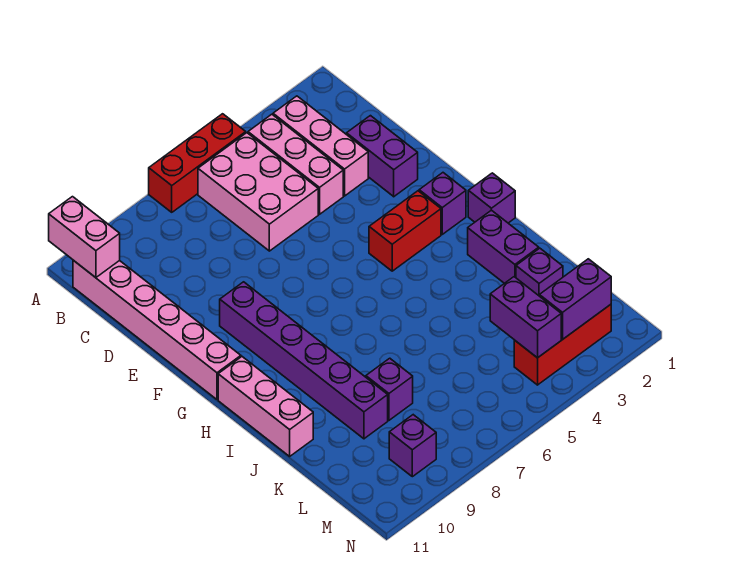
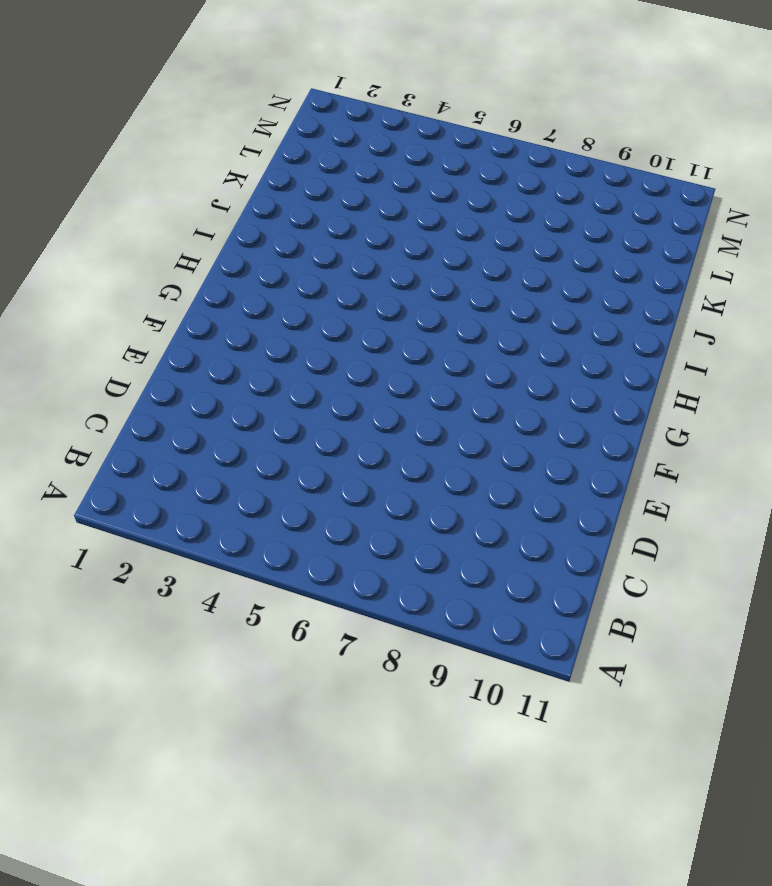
none -> red brick A5:A7 level 1
none -> pink brick B3:D3 level 1
none -> pink brick B4:D4 level 1

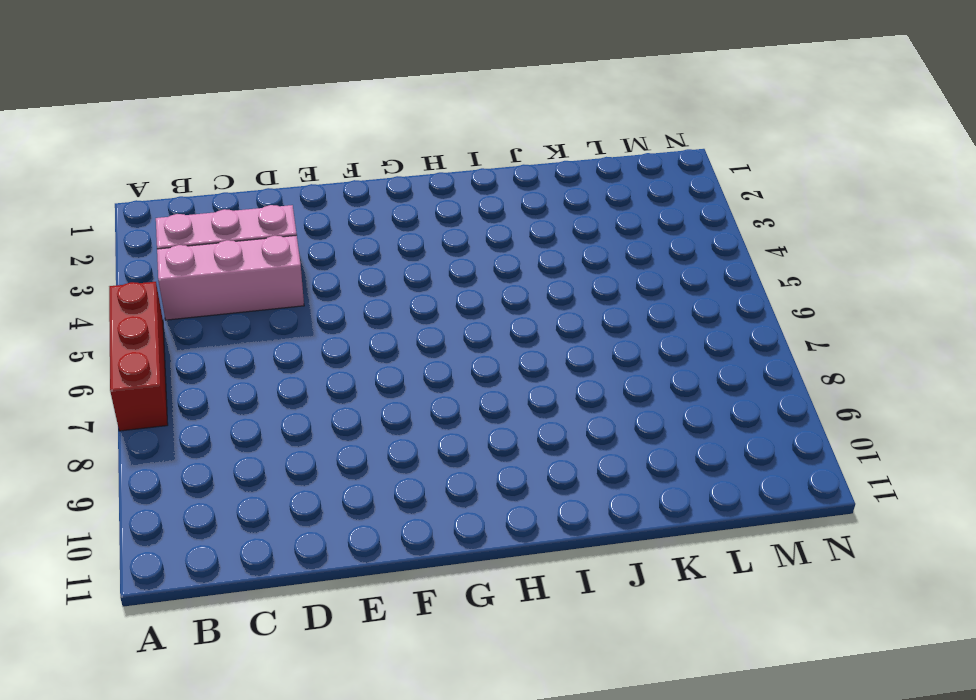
none -> pink brick B5:D6 level 1
none -> pink brick B11:G11 level 1
none -> purple brick D2:E2 level 1

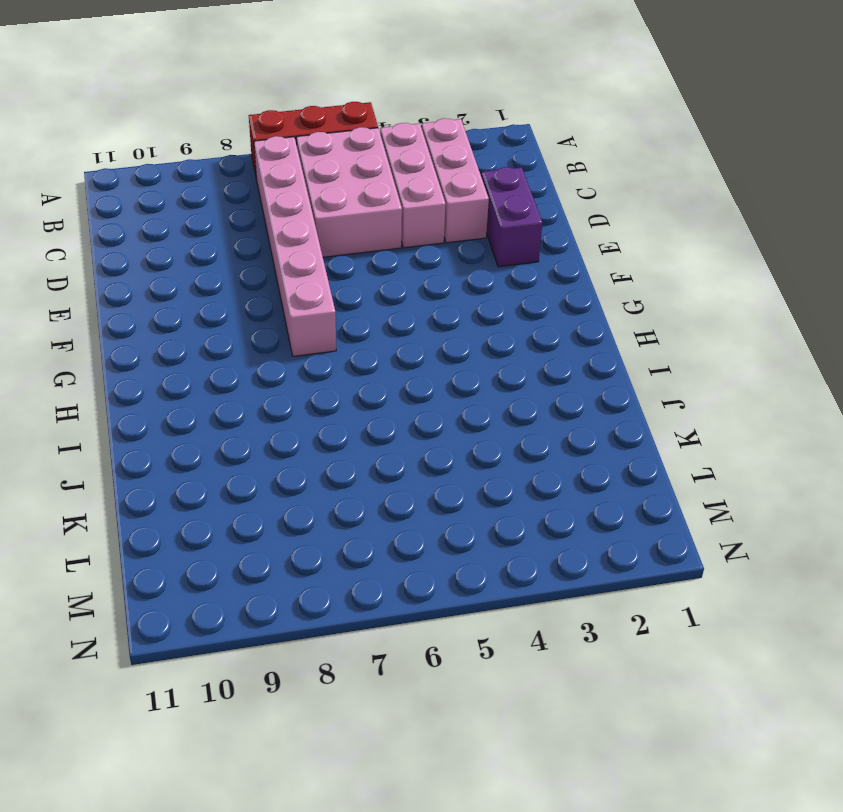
pink brick B7:G7 level 1 -> pink brick B11:G11 level 1
none -> purple brick F9:K9 level 1
none -> purple brick G2 level 1
none -> red brick G3:G4 level 1

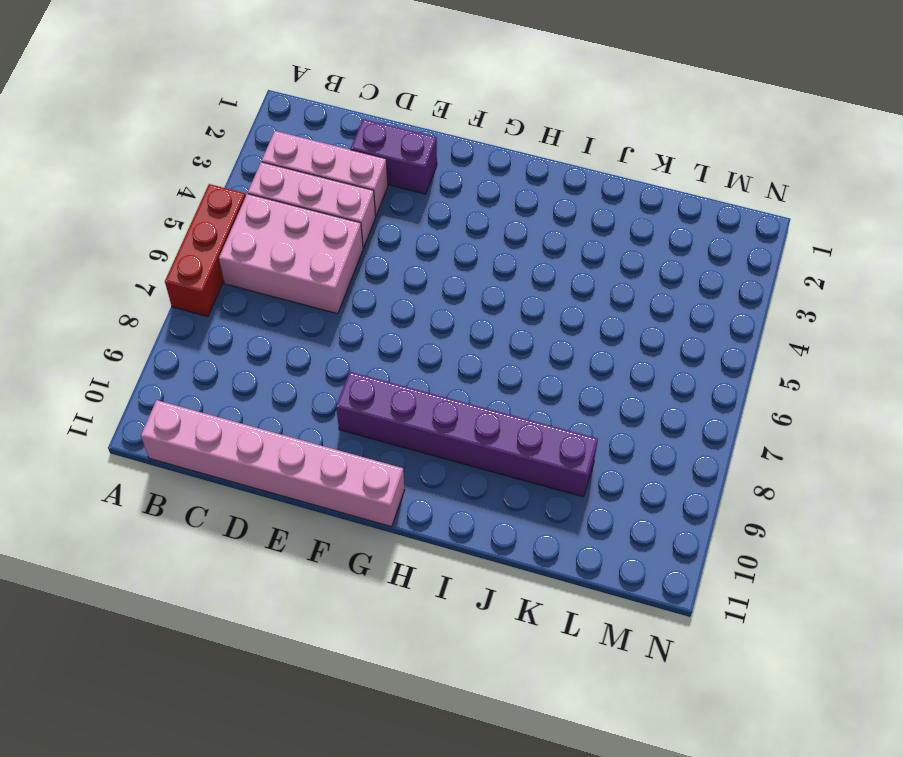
none -> purple brick G2 level 1
none -> red brick G3:G4 level 1
none -> purple brick H1 level 1

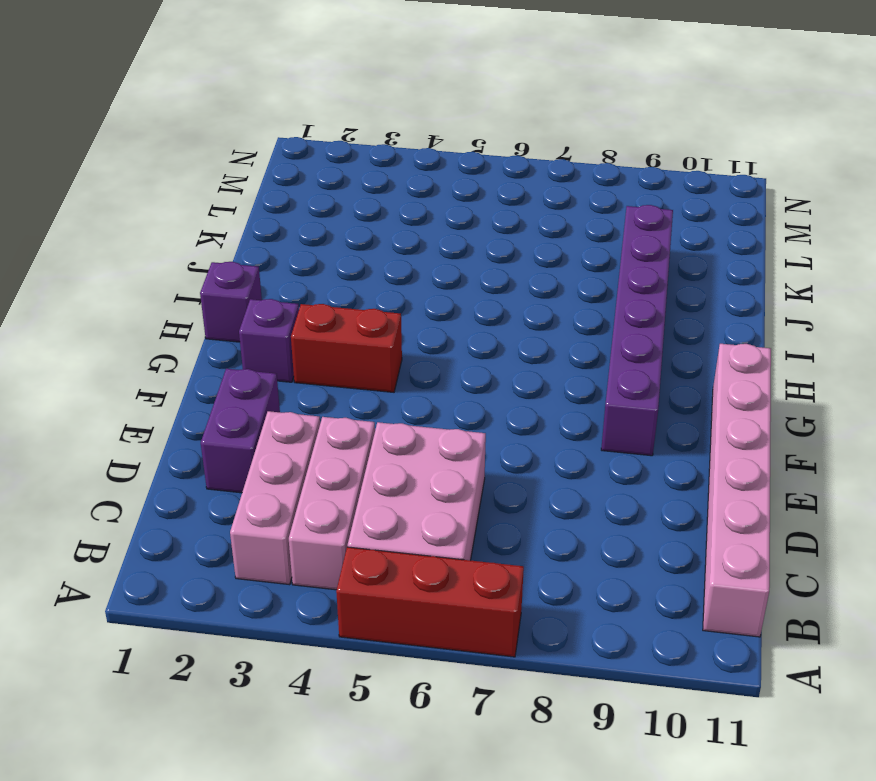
none -> pink brick H11:J11 level 1
none -> purple brick I2:J2 level 1
none -> purple brick K2 level 1

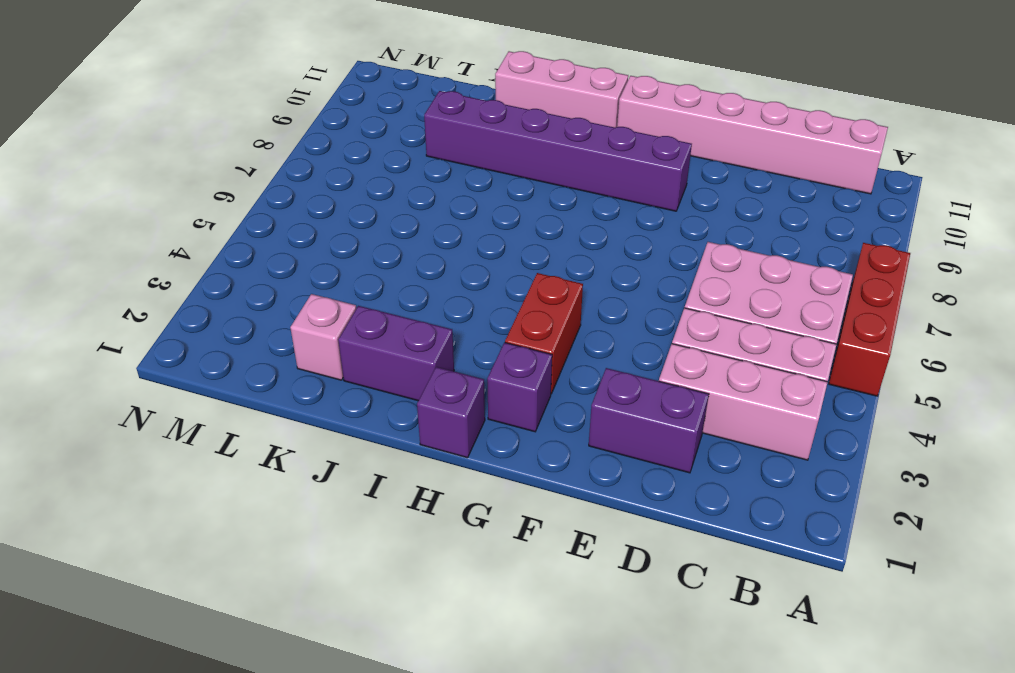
pink brick K2 level 1 -> purple brick K2 level 1
none -> purple brick K8 level 1
none -> red brick M2:M4 level 1
none -> purple brick M9 level 1

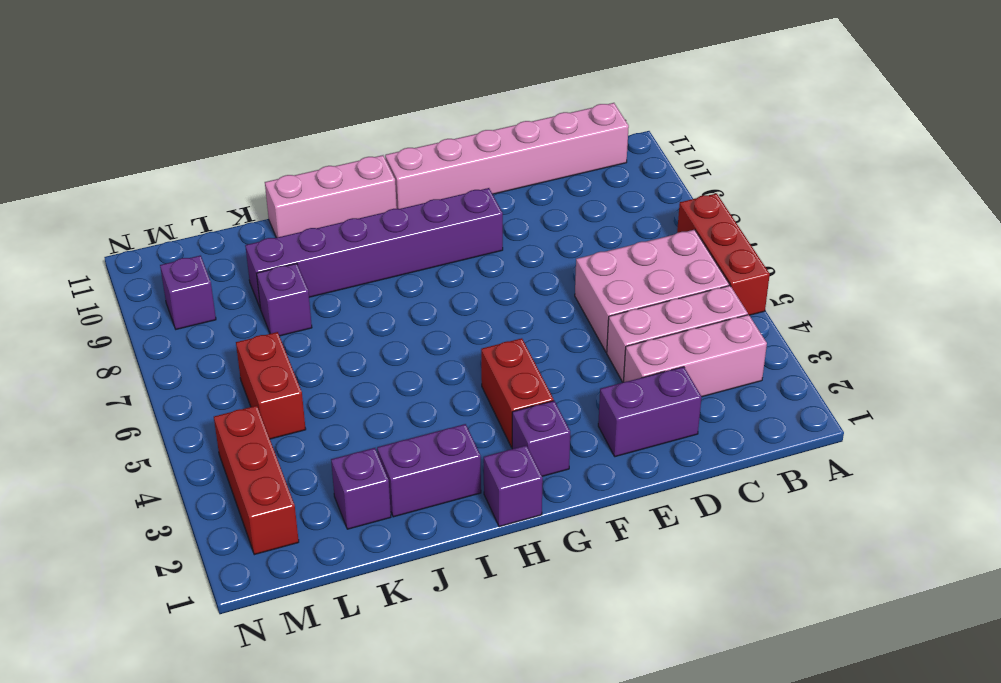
red brick L5:L6 level 1 -> none
none -> pink brick A11:B11 level 2
none -> purple brick L4:M4 level 2
none -> purple brick M2:M3 level 2

